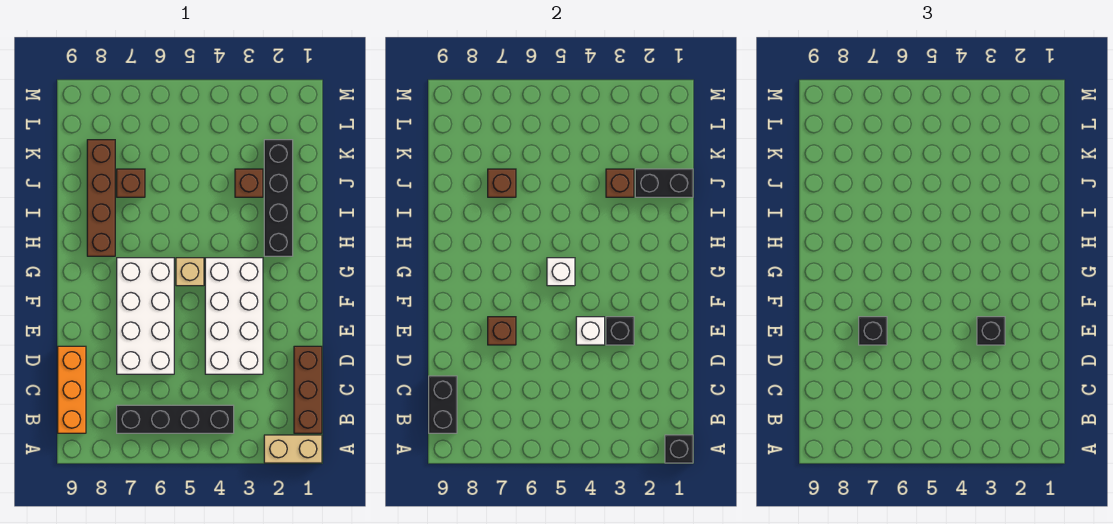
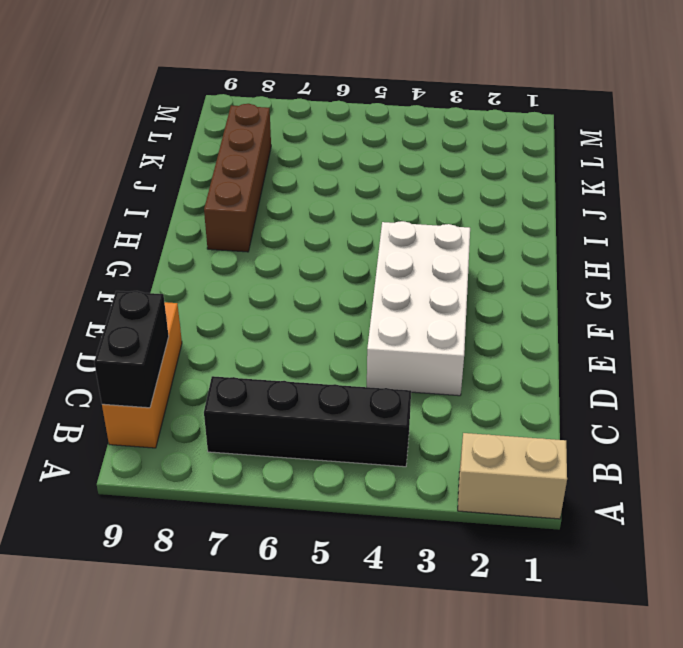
none -> brown brick B1:D1 level 1
none -> white brick D6:G7 level 1
none -> tan brick G5 level 1

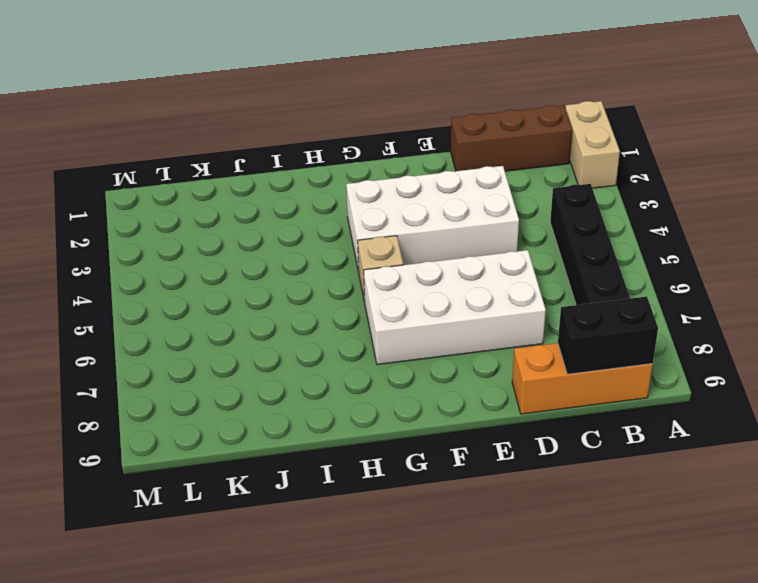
none -> black brick H2:K2 level 1
none -> brown brick H8:K8 level 1
none -> brown brick J3 level 1

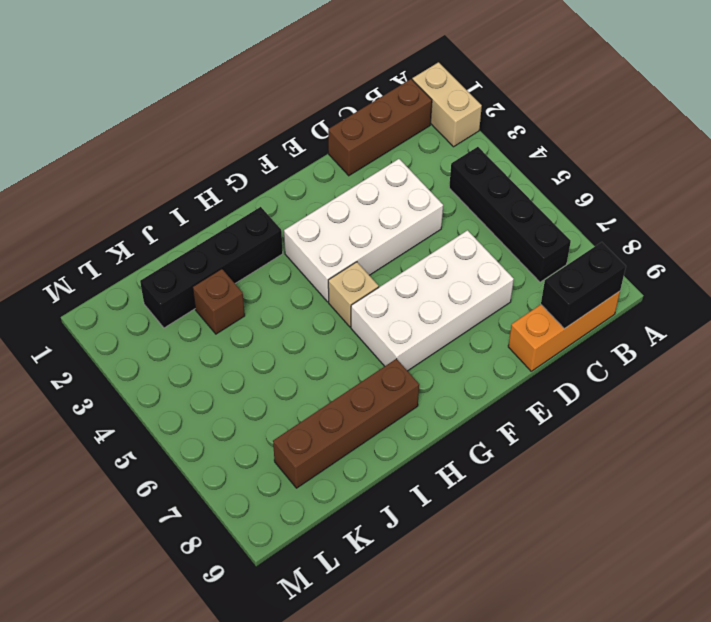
none -> brown brick J7 level 1
none -> black brick A1 level 2
none -> black brick E3 level 2

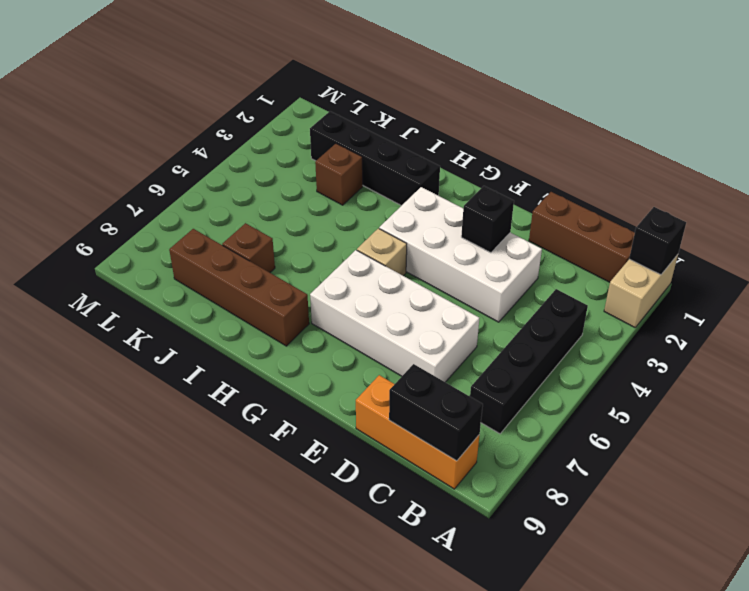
none -> white brick E4 level 2
none -> brown brick E7 level 2
none -> white brick G5 level 2

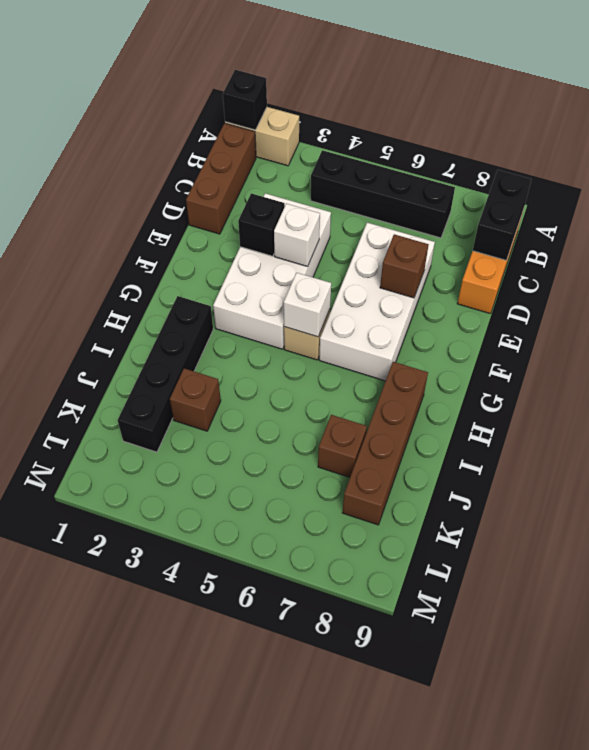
none -> black brick J1:J2 level 2
none -> brown brick J3 level 2
none -> brown brick J7 level 2

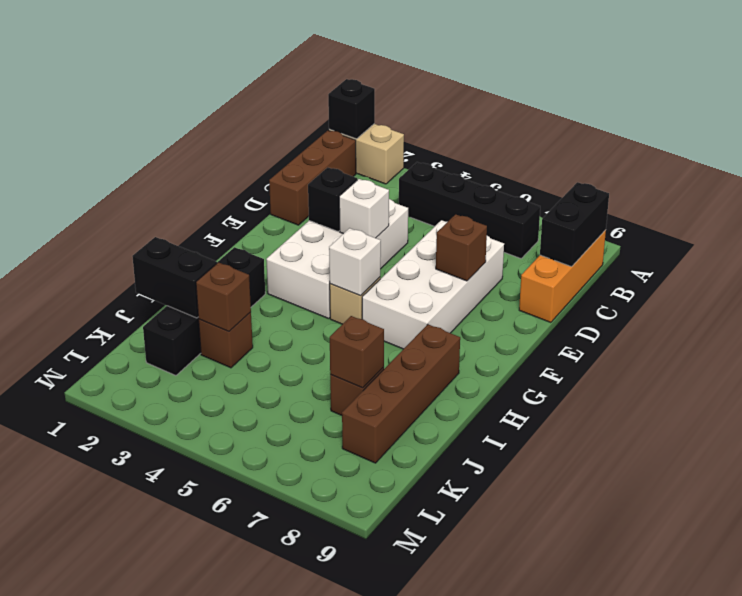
none -> black brick E3 level 3
none -> black brick E7 level 3

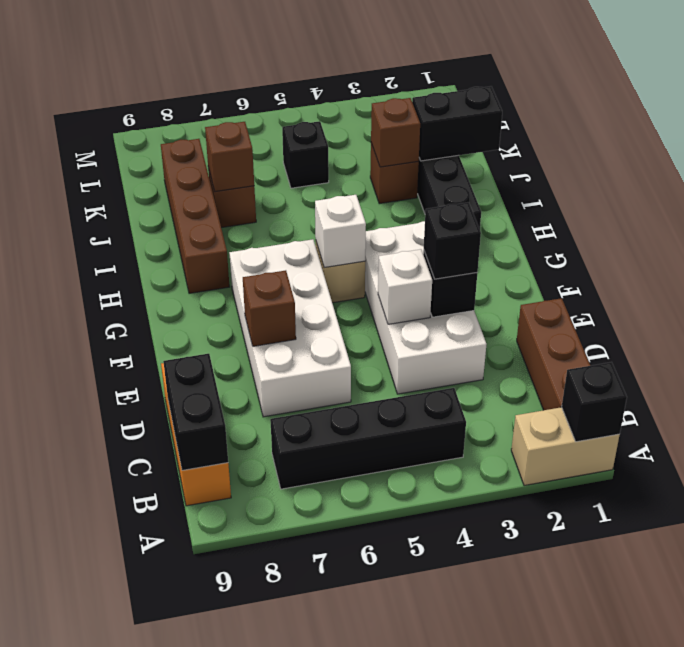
black brick K5 level 1 -> black brick E7 level 3

